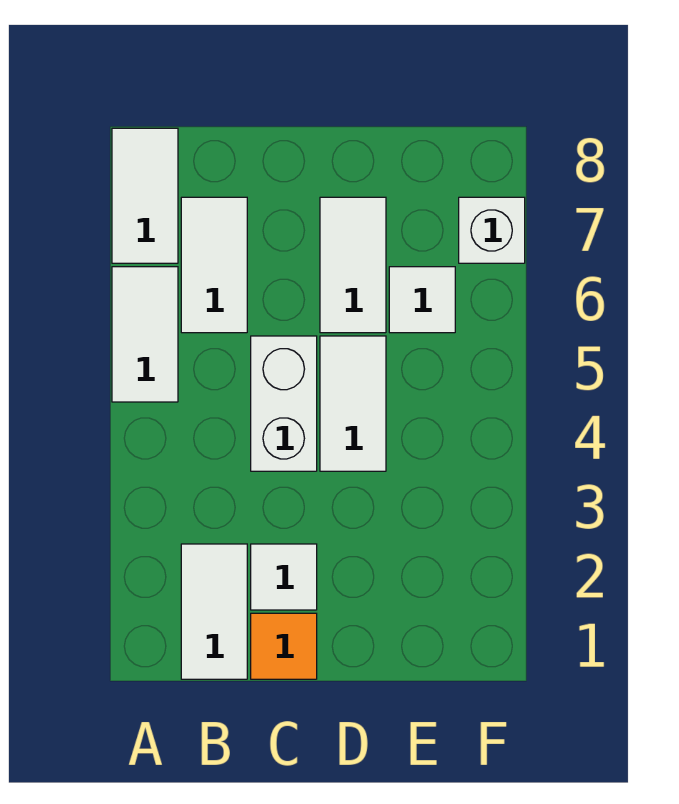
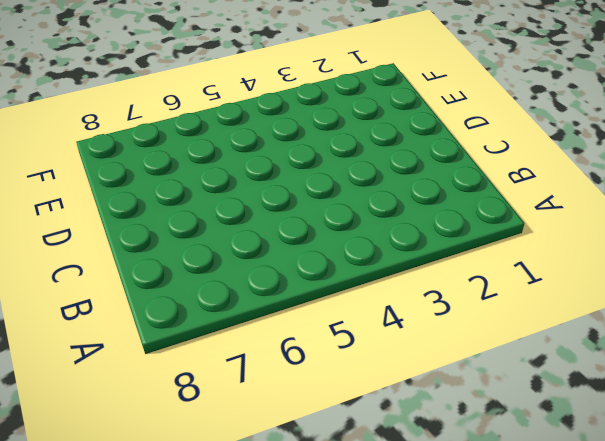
none -> white tile A5:A6 level 1
none -> white tile A7:A8 level 1

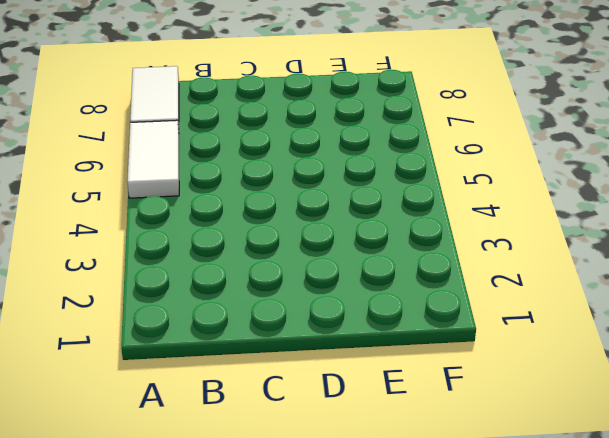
none -> white tile B1:B2 level 1
none -> white tile B6:B7 level 1

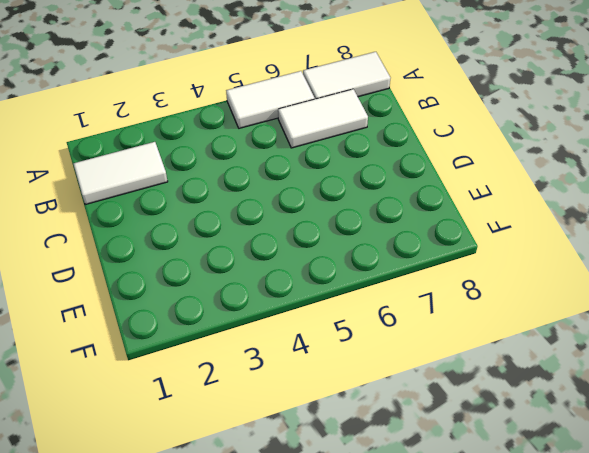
none -> orange tile C1 level 1
none -> white tile C2 level 1

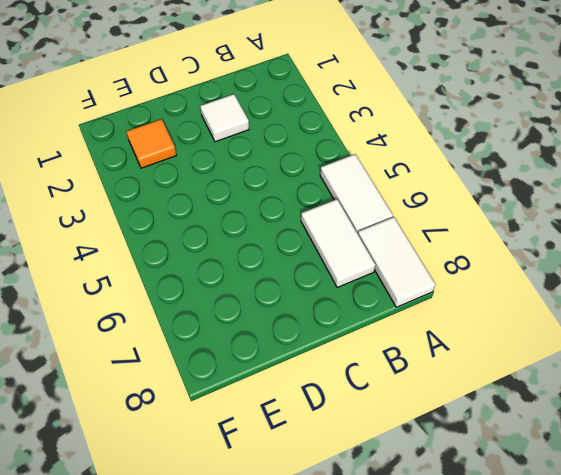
orange tile E2 level 1 -> orange tile C1 level 1
none -> white tile B1:B2 level 1
none -> white brick C4:C5 level 1

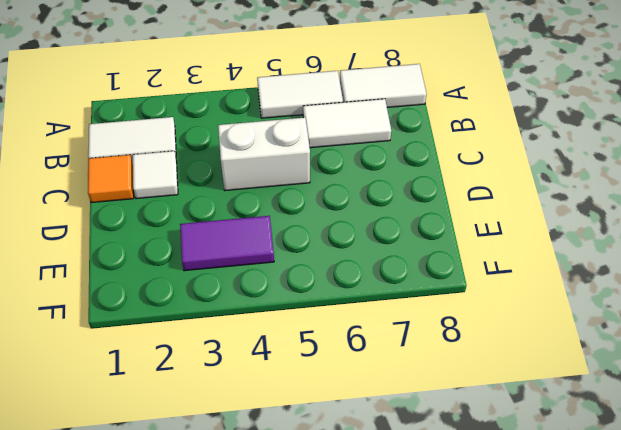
purple tile E3:E4 level 1 -> none
none -> white tile D4:D5 level 1
none -> white tile D6:D7 level 1

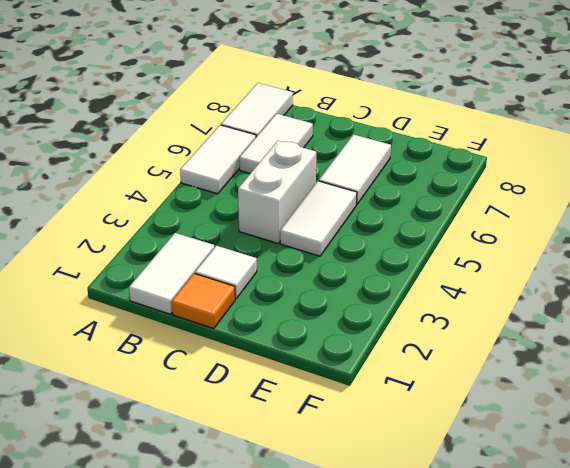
none -> white tile E6 level 1
none -> white brick F7 level 1

